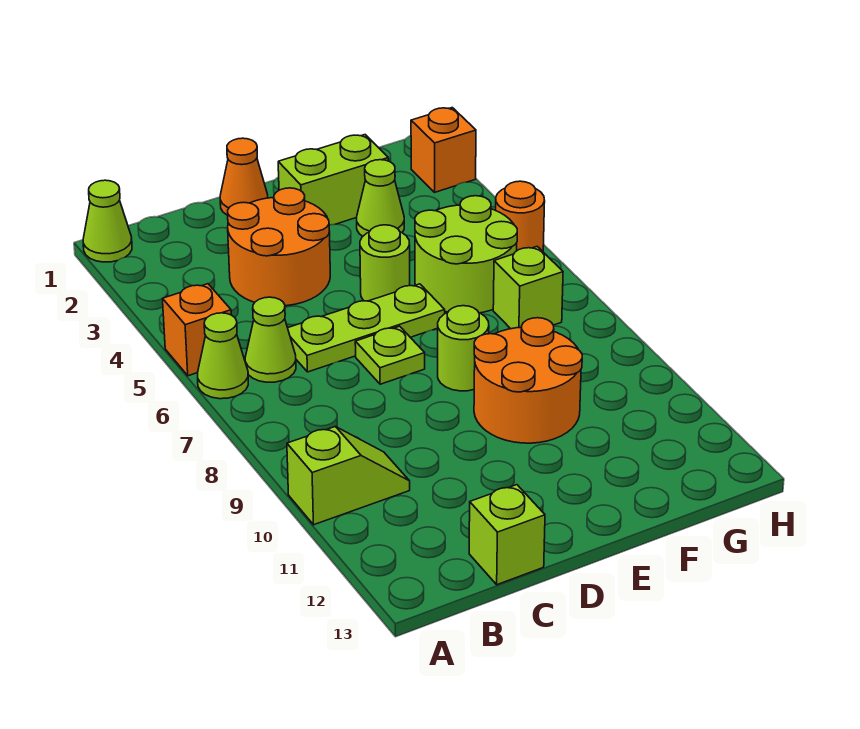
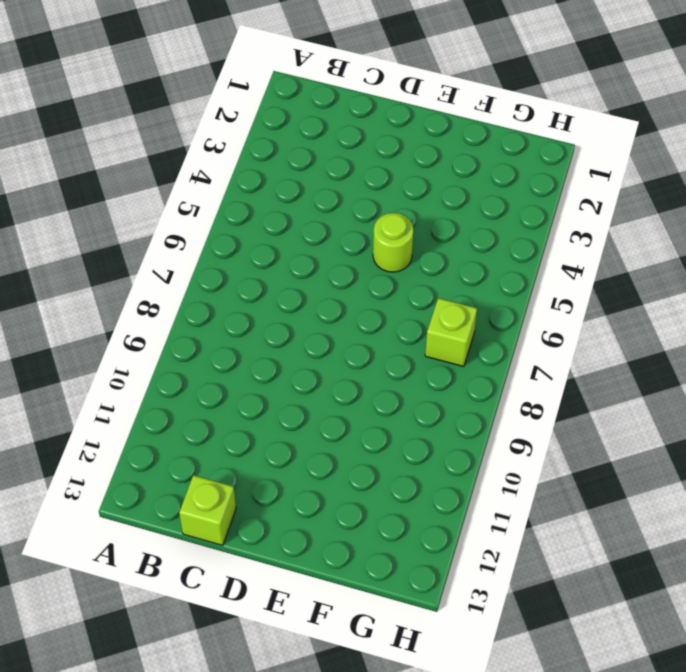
none -> lime cone A1 level 1
none -> orange brick A5 level 1
none -> lime cone A6 level 1

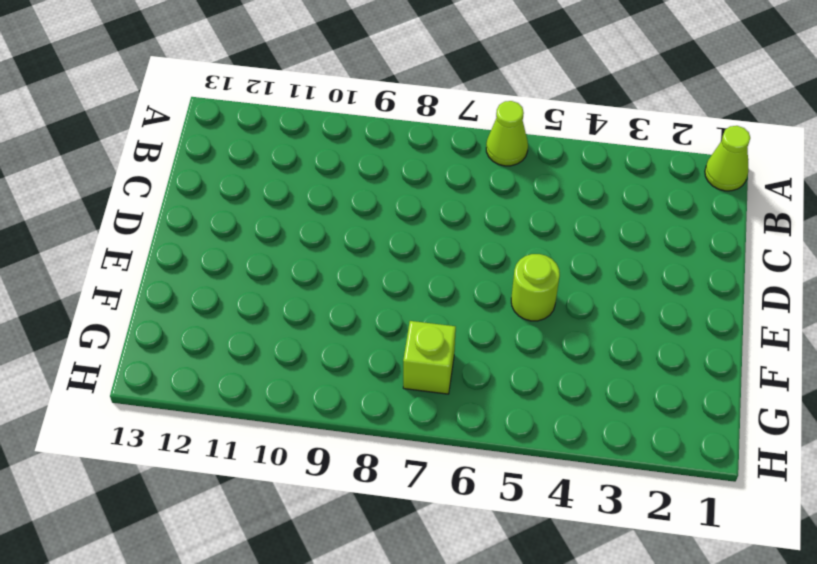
none -> orange brick A5 level 1
none -> lime slope A10:B10 level 1 top A
none -> lime cone B6 level 1

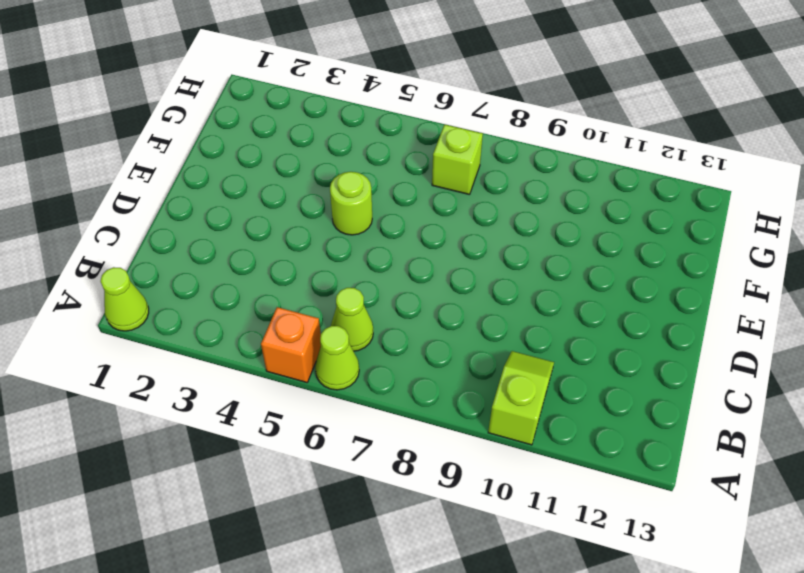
none -> orange round brick C3:D4 level 1
none -> lime plate C6:E6 level 1
none -> lime brick C13 level 1

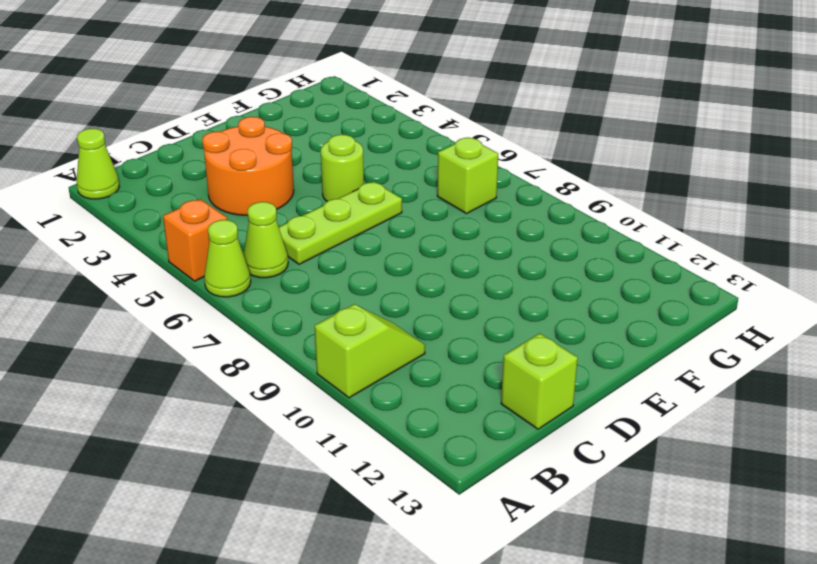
none -> orange cone D1 level 1
none -> lime plate D7 level 1
none -> lime brick E2:F2 level 1

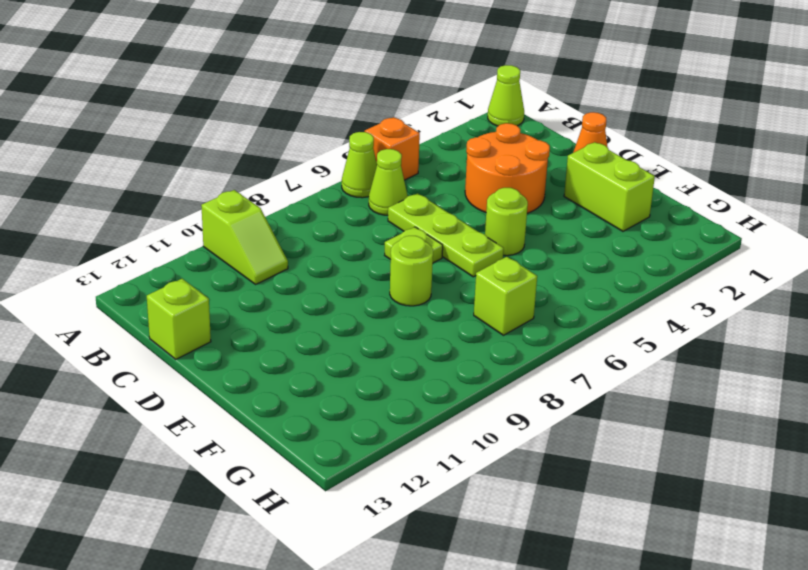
none -> orange round brick E9:F10 level 1
none -> lime cone F3 level 1
none -> lime round brick F5:G6 level 1

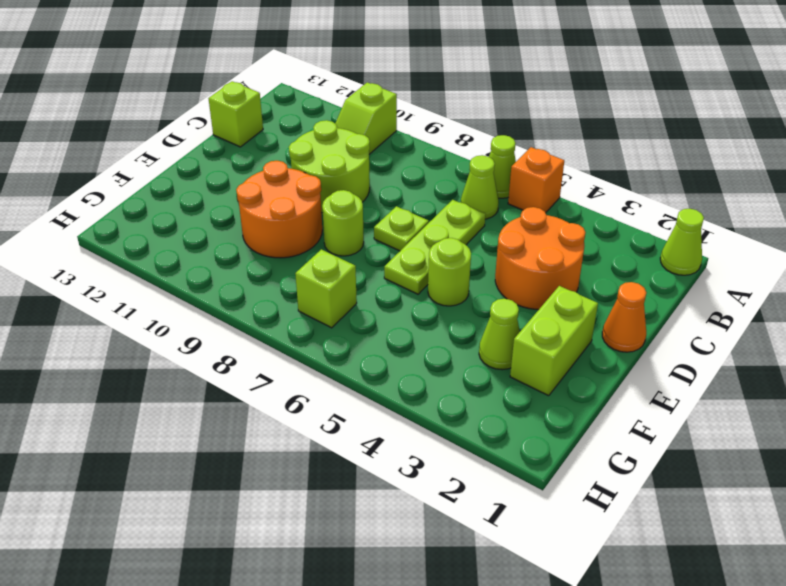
lime round brick C9:D10 level 1 -> lime round brick F5:G6 level 1
none -> orange brick H2 level 1
none -> orange round brick H5 level 1

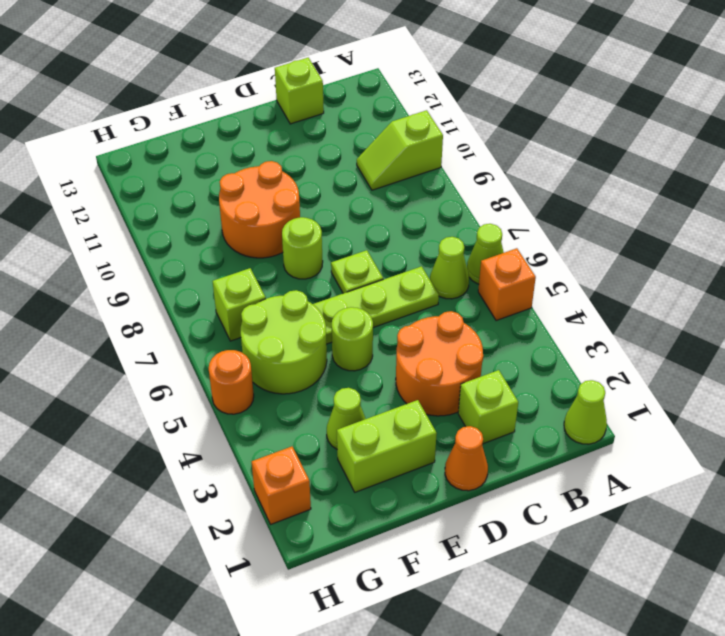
lime brick C2 level 1 -> none

